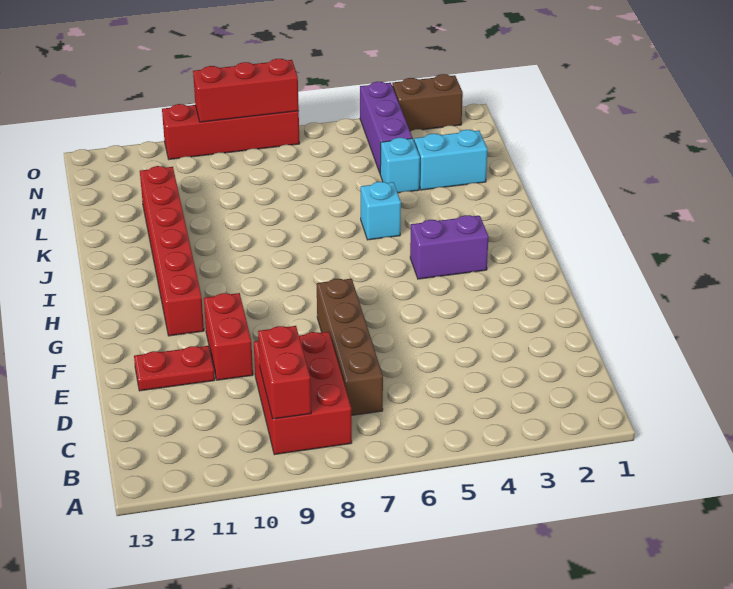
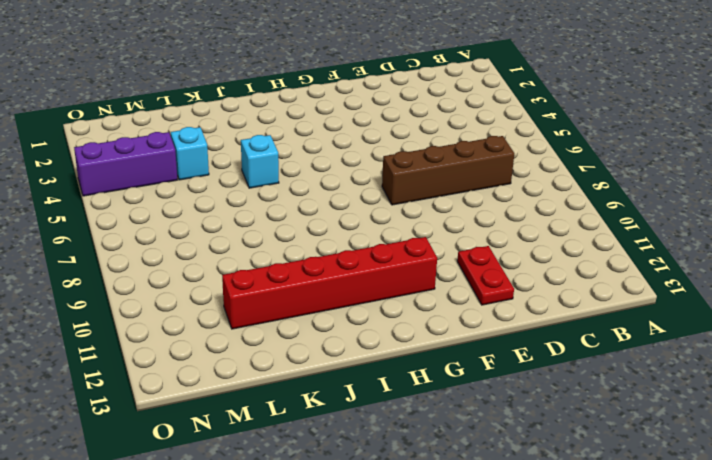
none -> red brick B8:D9 level 1
none -> red brick E10:F10 level 1
none -> purple brick H3:H4 level 1

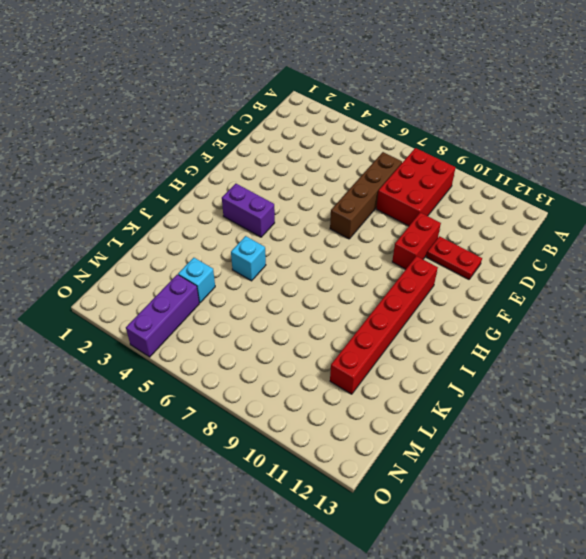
none -> cyan brick L2:L3 level 1
none -> brown brick O2:O3 level 1
none -> red brick O7:O10 level 1

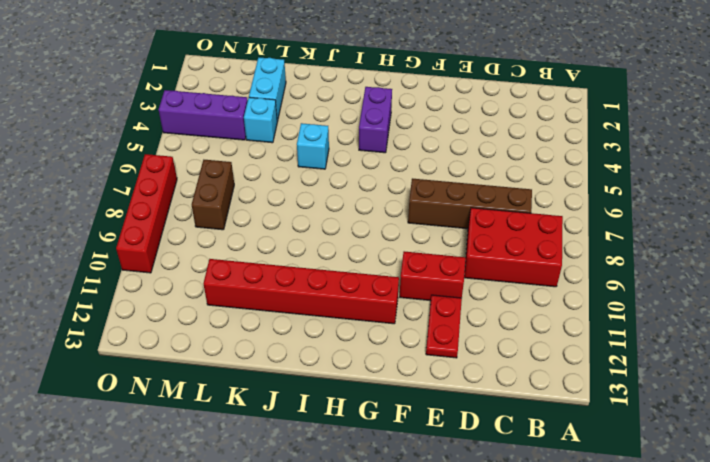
brown brick M7:M8 level 1 -> brown brick O2:O3 level 1
none -> red brick B9:C9 level 2
none -> red brick O7:O9 level 2

